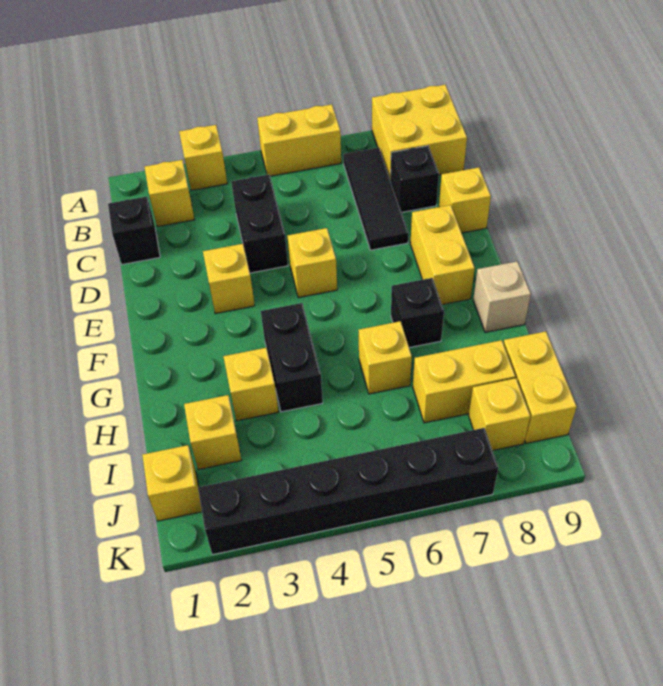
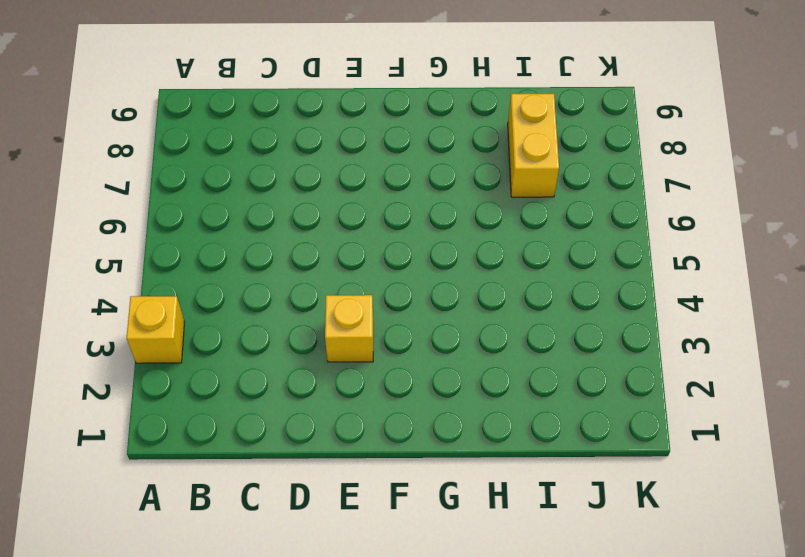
none -> yellow brick A5:A6 level 1
none -> yellow brick A8:B9 level 1
none -> yellow brick B2 level 1

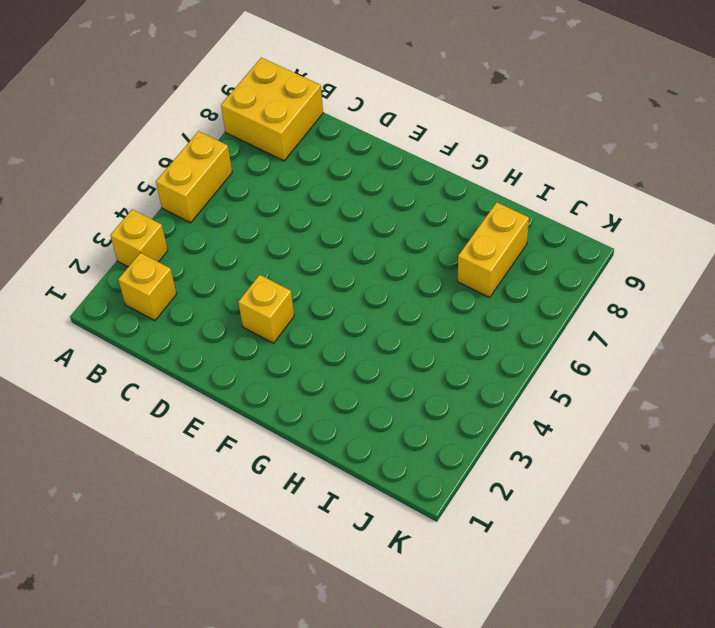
none -> black tile B7:D7 level 1
none -> black brick C1 level 1
none -> black brick C4:D4 level 1

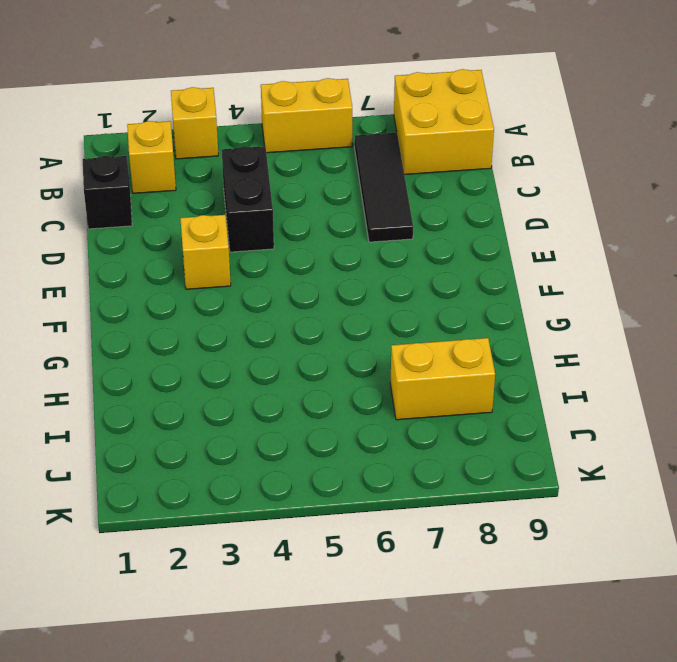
none -> black brick C8 level 1
none -> yellow brick D9 level 1
none -> yellow brick E5 level 1

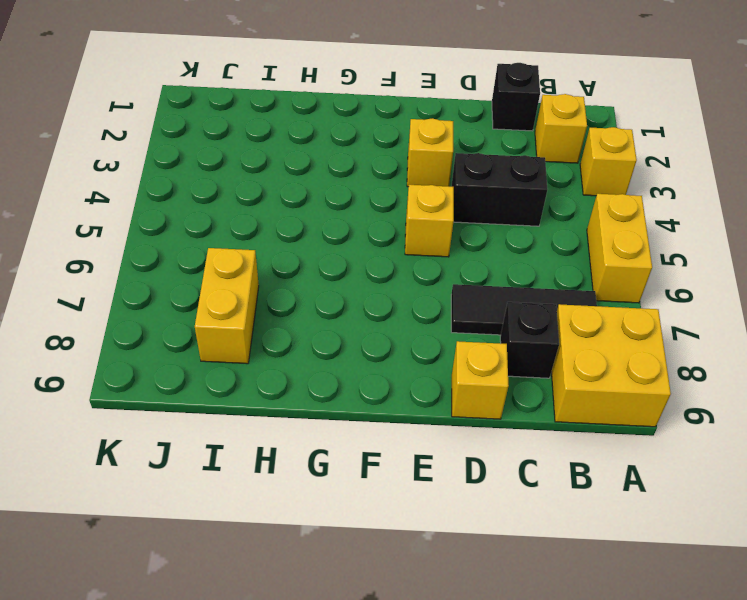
none -> yellow brick E8:F8 level 1
none -> black brick G4:H4 level 1
none -> black brick G7 level 1

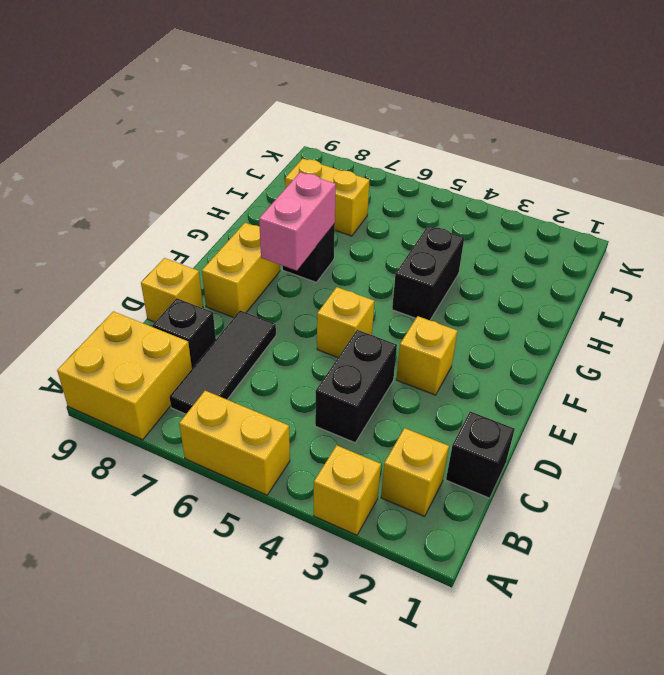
pink brick F7:G7 level 2 -> none
none -> tan brick G9 level 1
none -> yellow brick H3 level 1
none -> yellow brick H6 level 1

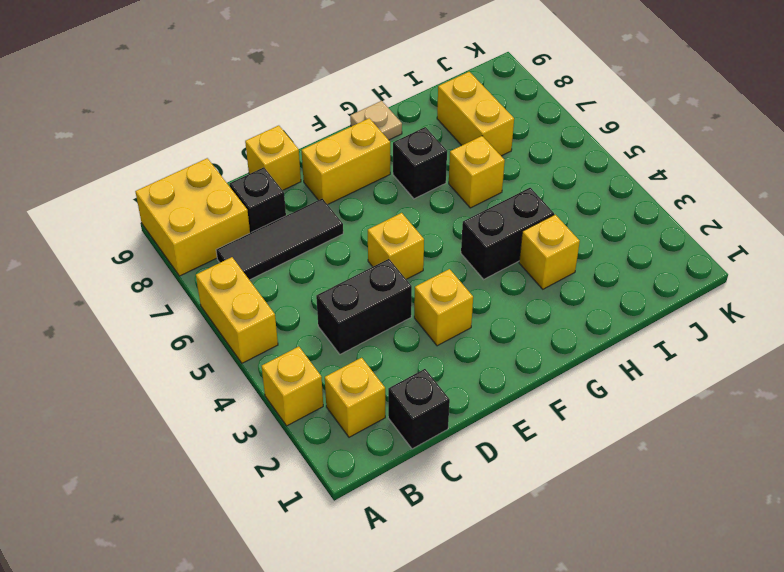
tan plate G9 level 1 -> tan brick G9 level 1
none -> yellow brick I2 level 1
none -> yellow brick I9:J9 level 1
none -> yellow brick J1 level 1

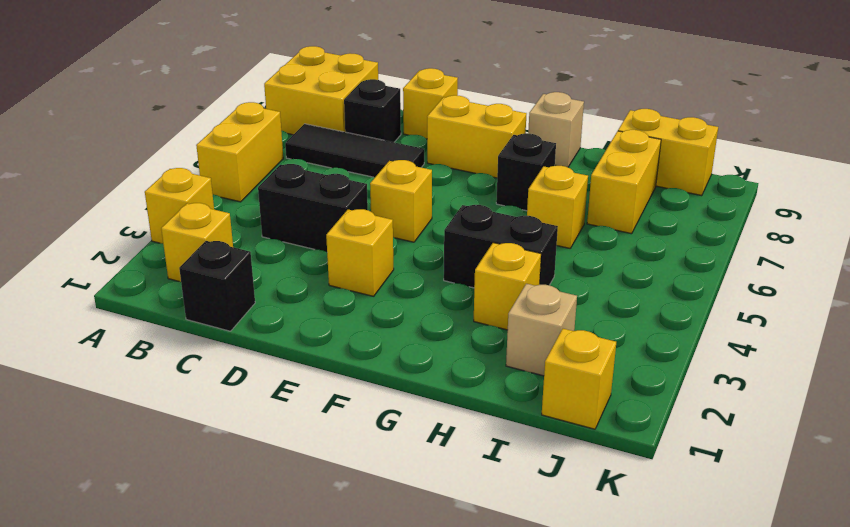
tan brick I2 level 1 -> yellow brick I2 level 1
none -> yellow brick J8 level 1
none -> black brick K2:K7 level 1

